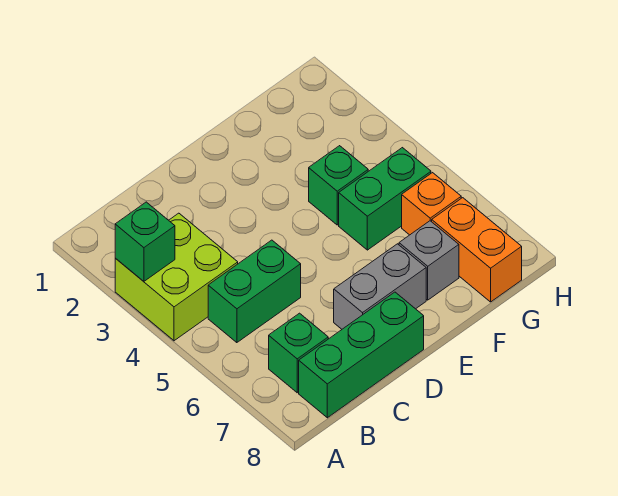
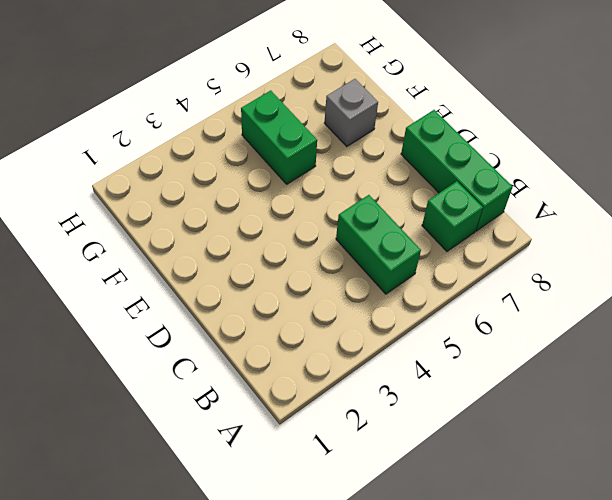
none -> lime brick A3:B4 level 1
none -> grey brick D7:E7 level 1

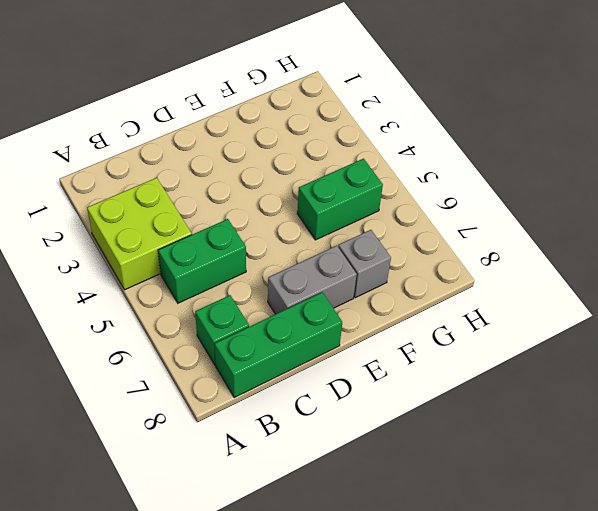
none -> green brick F4 level 1
none -> orange brick G6 level 1

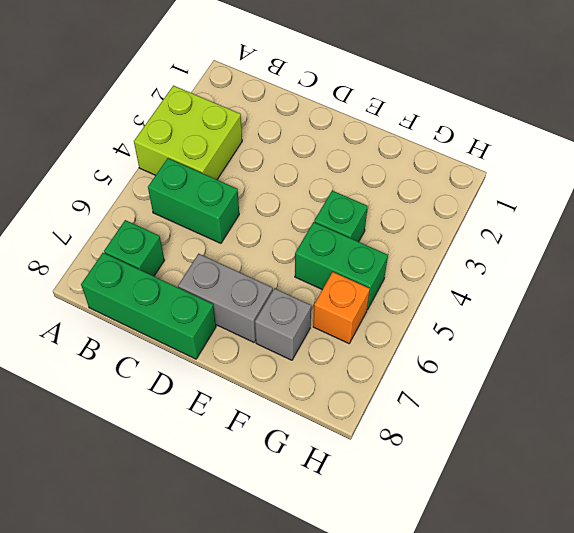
none -> orange brick G7:G8 level 1
none -> green brick A3 level 2

